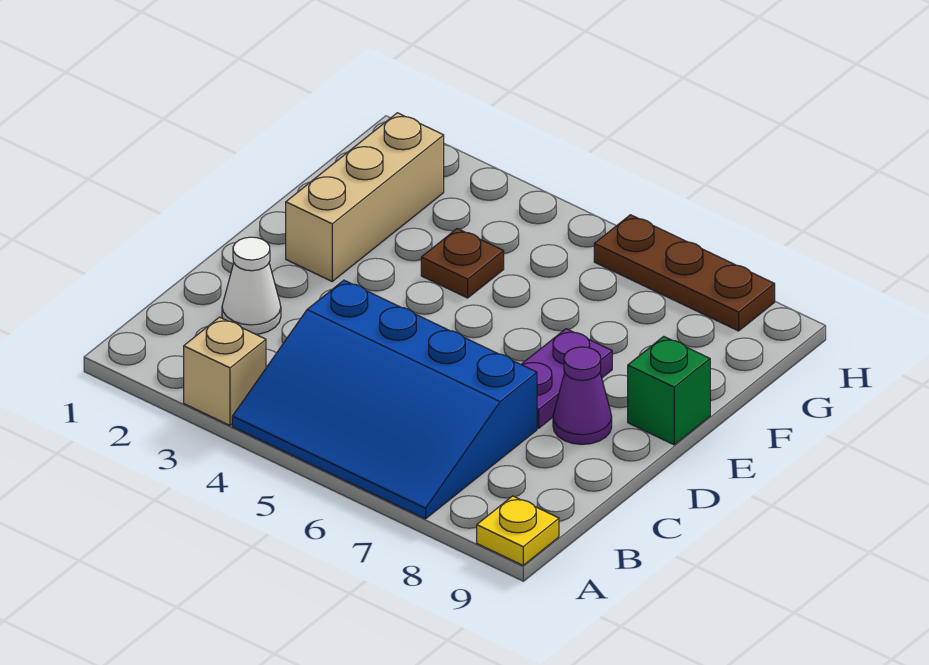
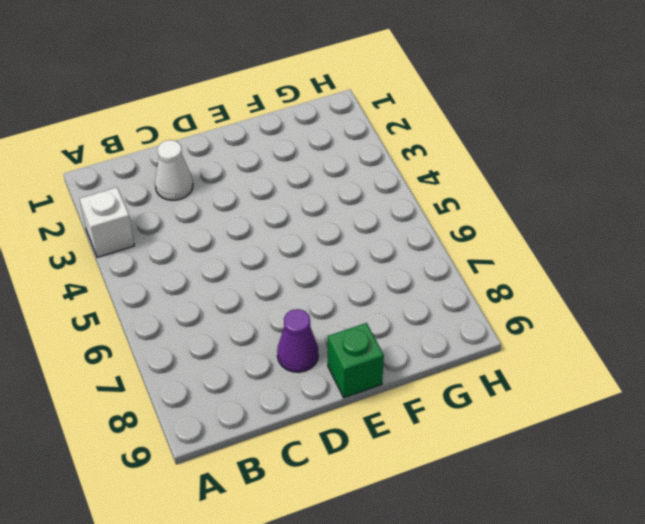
white brick A3 level 1 -> tan brick A3 level 1
none -> blue slope A4:C7 level 1 top C
none -> yellow plate A9 level 1

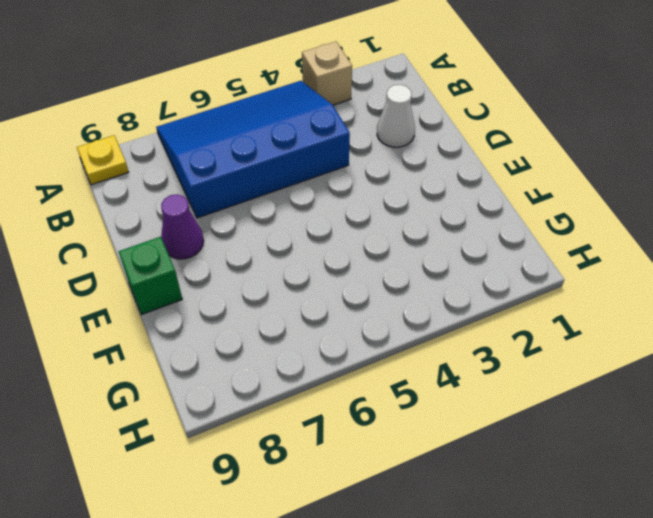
none -> purple plate D7:E7 level 1
none -> tan brick E2:G2 level 1

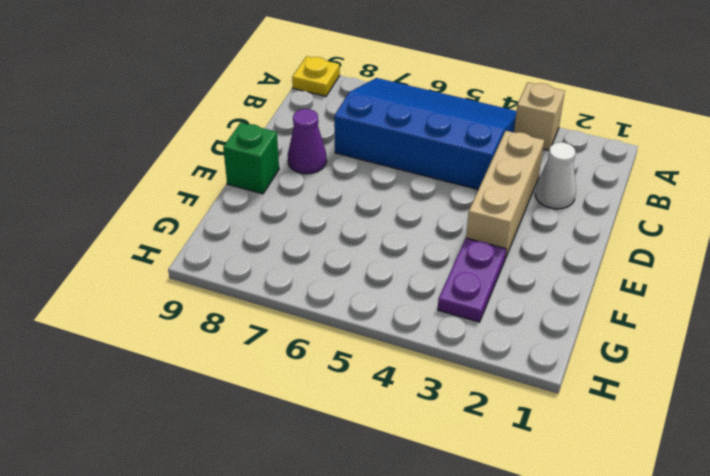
tan brick C3:E3 level 1 -> tan brick E2:G2 level 1
purple plate F3:G3 level 1 -> purple plate D7:E7 level 1
none -> brown plate F4 level 1
none -> brown plate H6:H8 level 1

